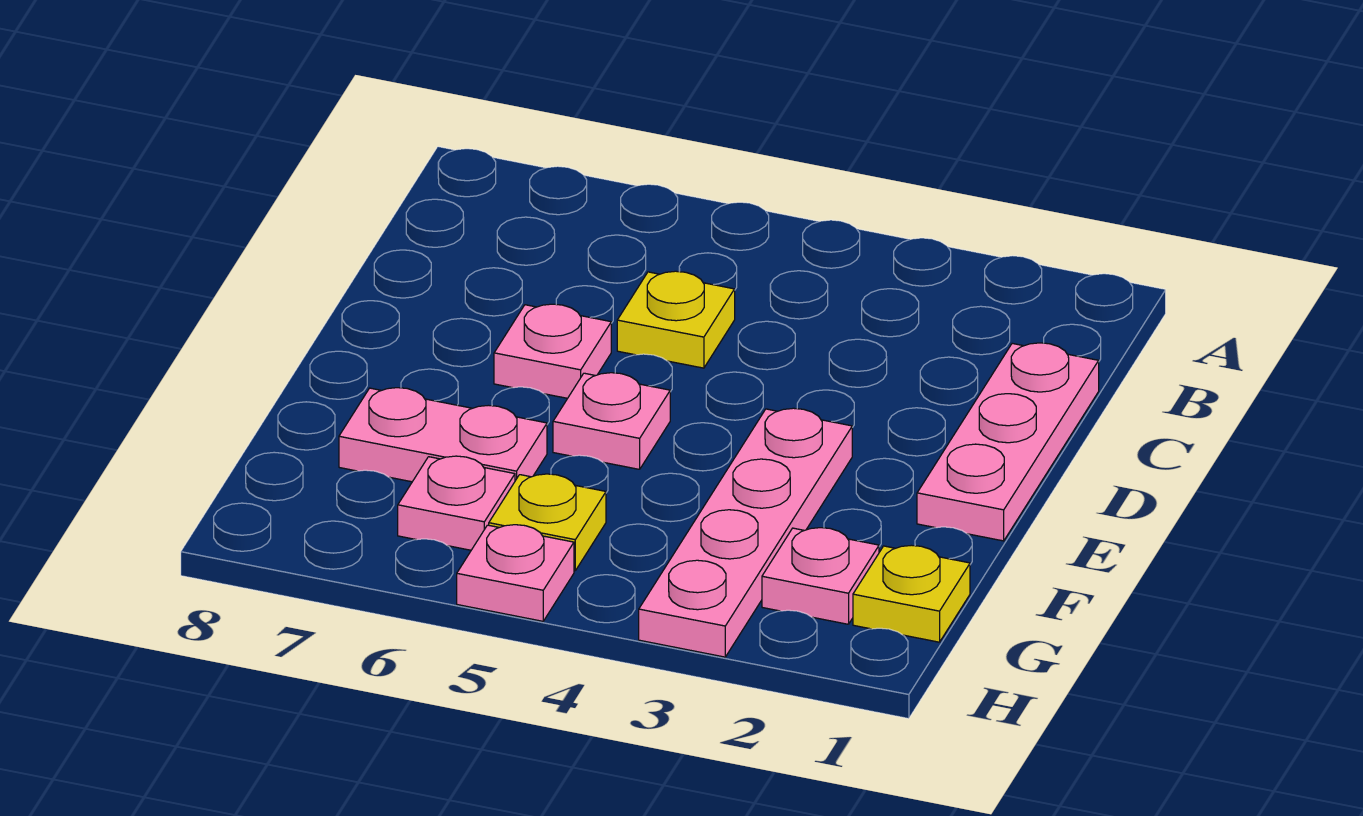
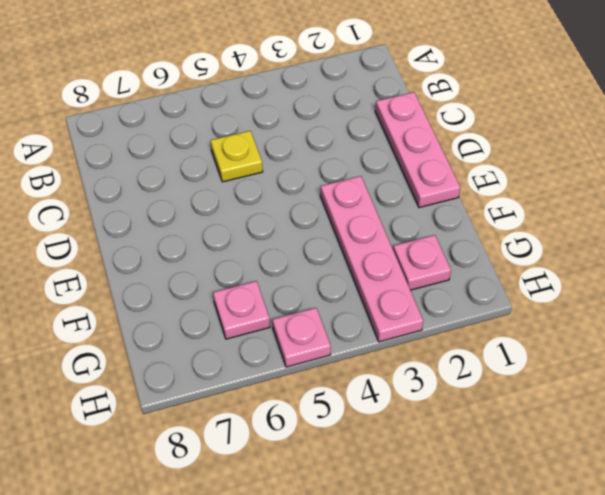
none -> pink plate D6 level 1
none -> pink plate E5 level 1

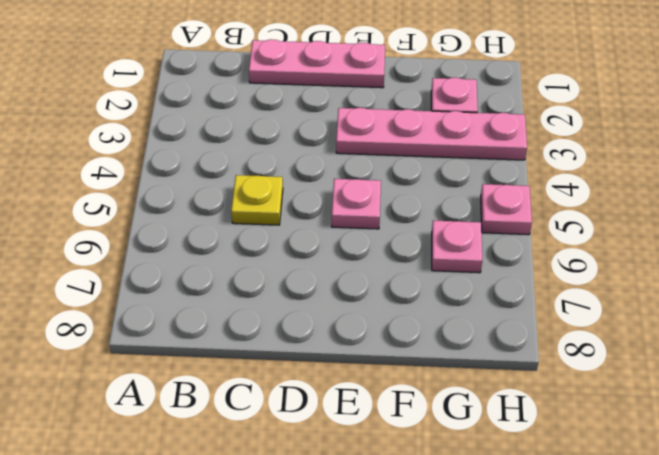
none -> pink plate D6 level 1
none -> pink plate F6:F7 level 1

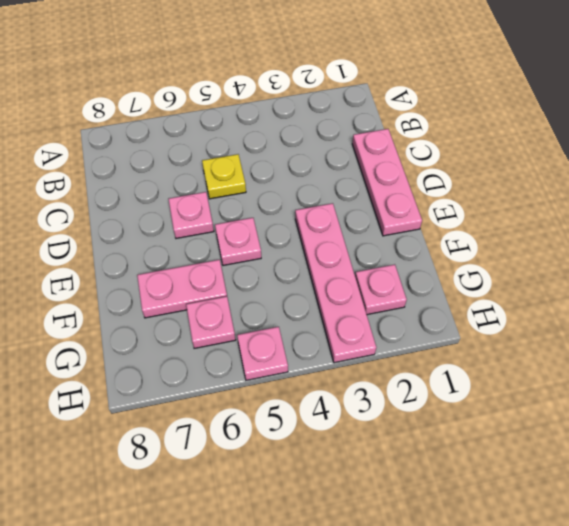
none -> yellow plate G1 level 1
none -> yellow plate G5 level 1

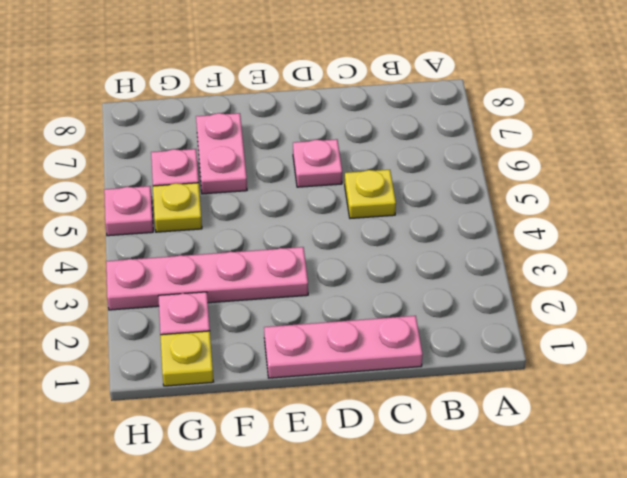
none -> pink plate E5 level 1

